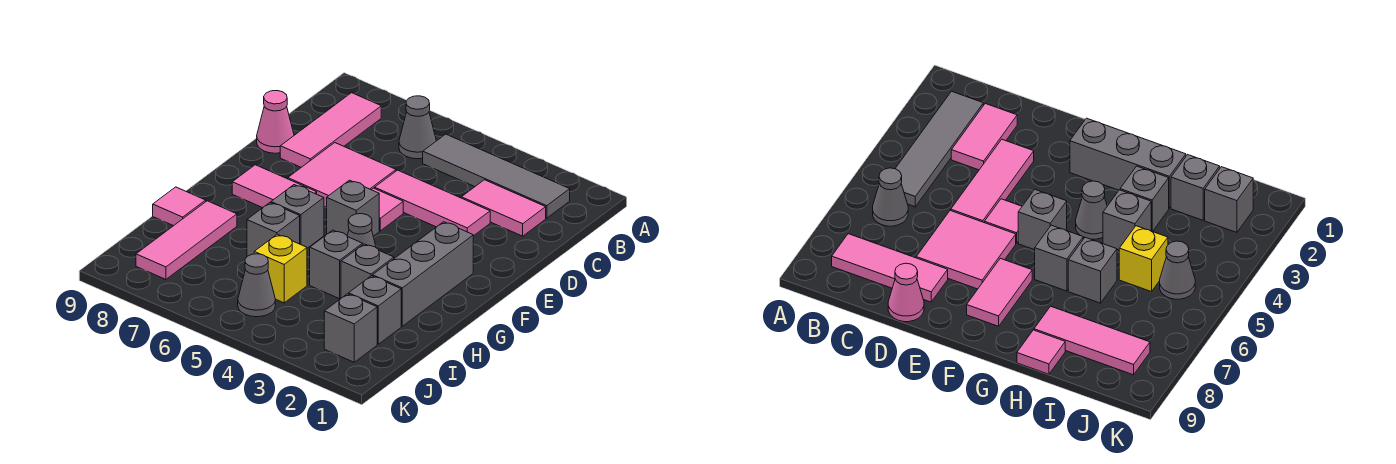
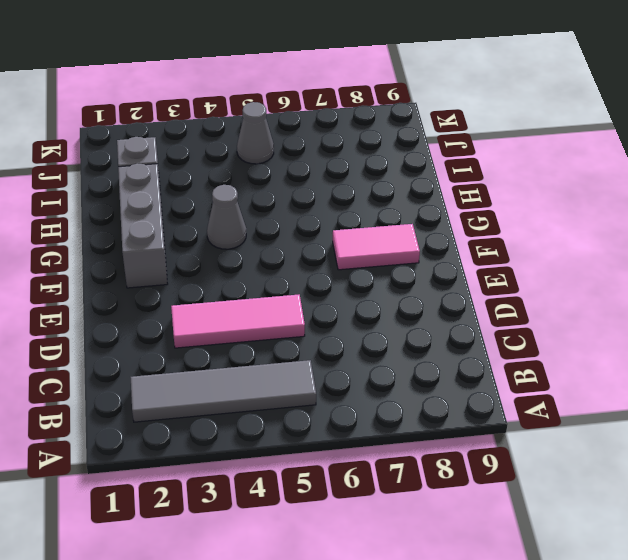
none -> grey cone B6 level 1
none -> pink tile B8:D8 level 1
none -> pink tile C2:C3 level 1

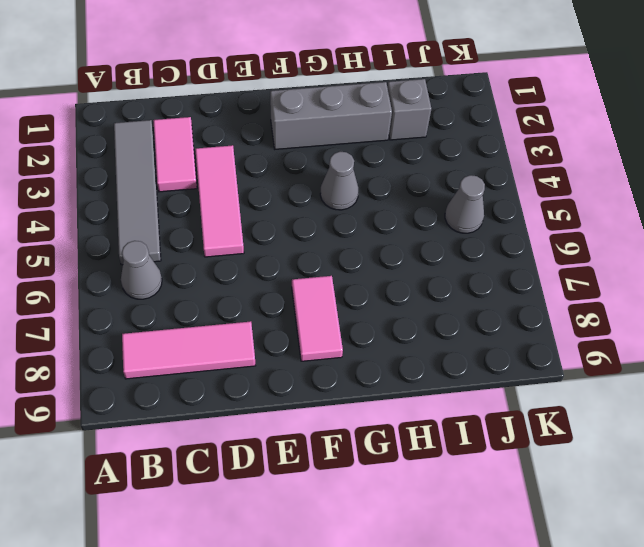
none -> pink tile D6:E7 level 1
none -> pink cone D9 level 1
none -> pink tile E5 level 1

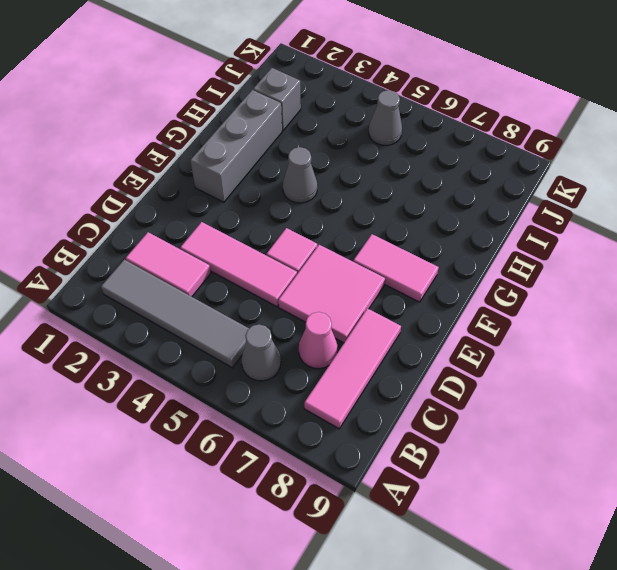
pink cone C7 level 1 -> pink cone D9 level 1
none -> grey brick F5 level 1
none -> grey brick G6 level 1
none -> grey brick H3 level 1

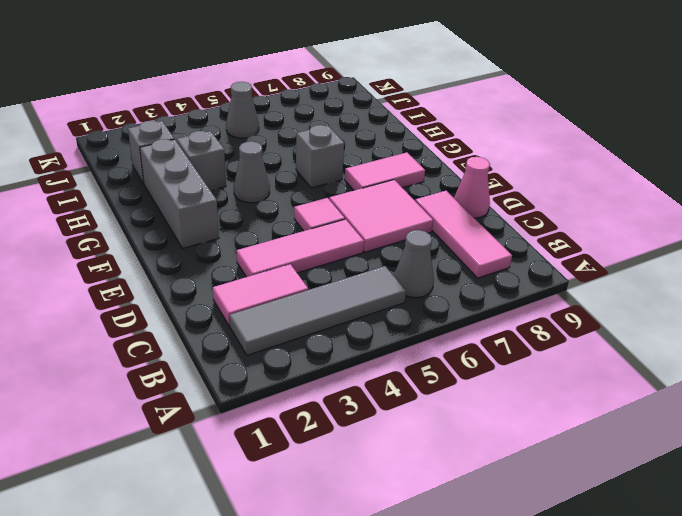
none -> grey brick F5 level 1
none -> grey brick H4 level 1
none -> grey brick H6 level 1

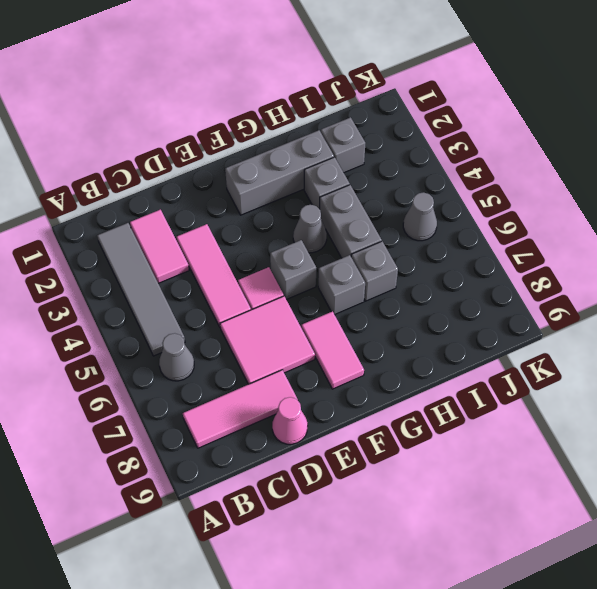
grey brick H4:H5 level 1 -> grey brick H4 level 1
none -> pink tile H8:J8 level 1
none -> pink tile H9 level 1
none -> yellow brick I5 level 1

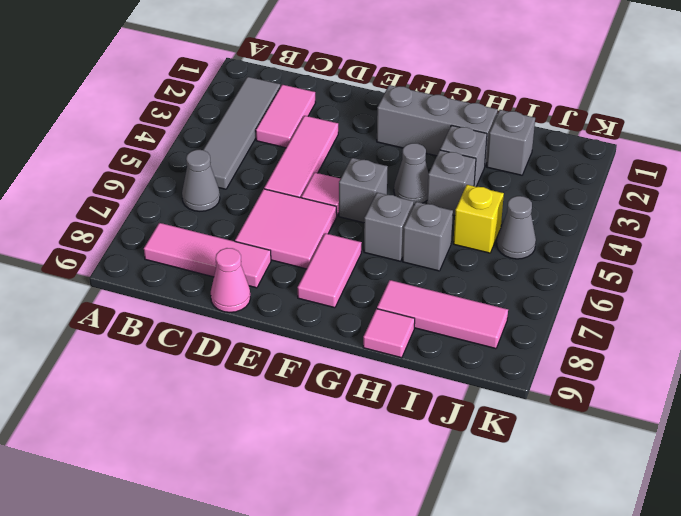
none -> grey brick J2 level 1

